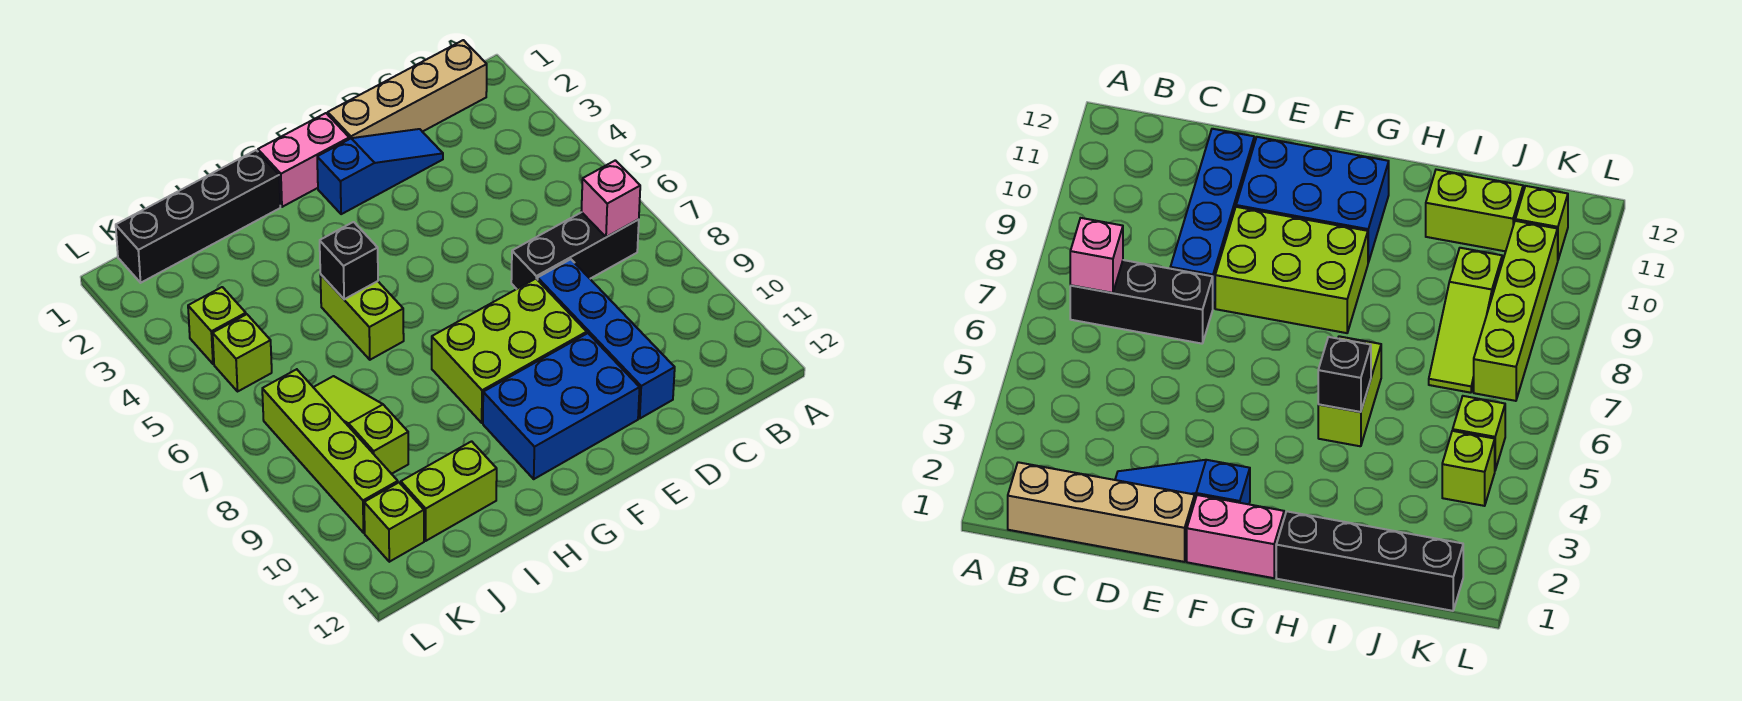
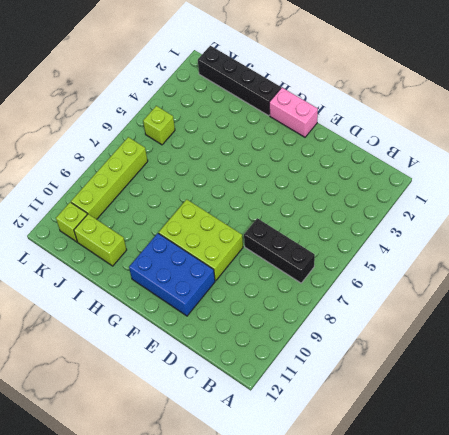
none -> tan brick B1:E1 level 1
none -> blue slope D2:F2 level 1 top F
none -> blue brick D8:D11 level 1

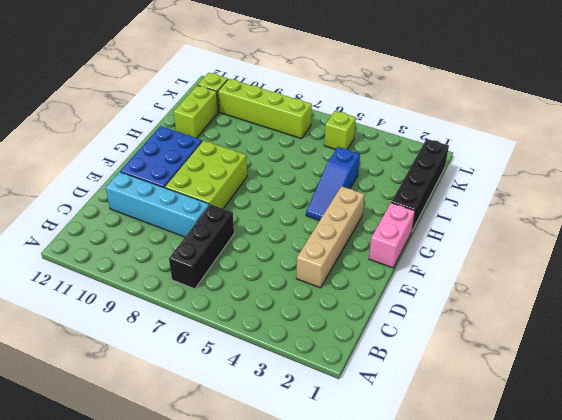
tan brick D3:G3 level 1 -> tan brick B1:E1 level 1
cyan brick D8:D11 level 1 -> blue brick D8:D11 level 1
blue slope G4:I4 level 1 top I -> blue slope D2:F2 level 1 top F
none -> lime brick H5:H6 level 1
none -> lime slope J7:J9 level 1 top 9
none -> lime brick K4 level 1

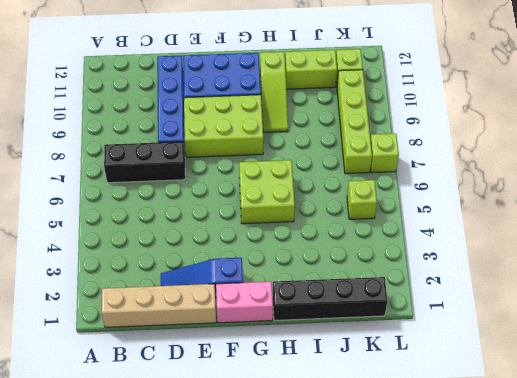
lime brick G5:H6 level 1 -> lime brick H5:H6 level 1
lime slope H9:H11 level 1 top 11 -> lime slope J7:J9 level 1 top 9
lime brick L7 level 1 -> lime brick K4 level 1
none -> pink brick B7 level 2
none -> black brick H5 level 2

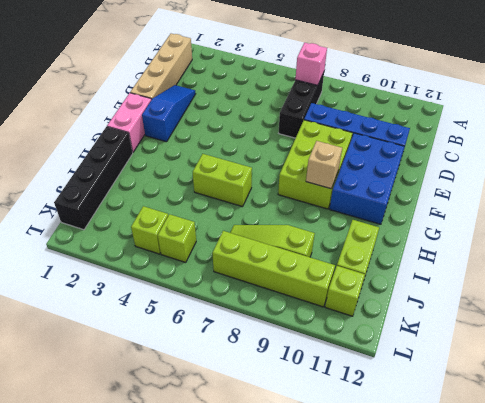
tan brick G9 level 2 -> none
none -> black brick H5 level 2

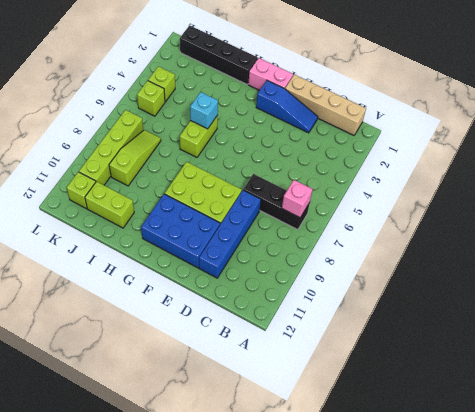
cyan brick H5 level 2 -> black brick H5 level 2

